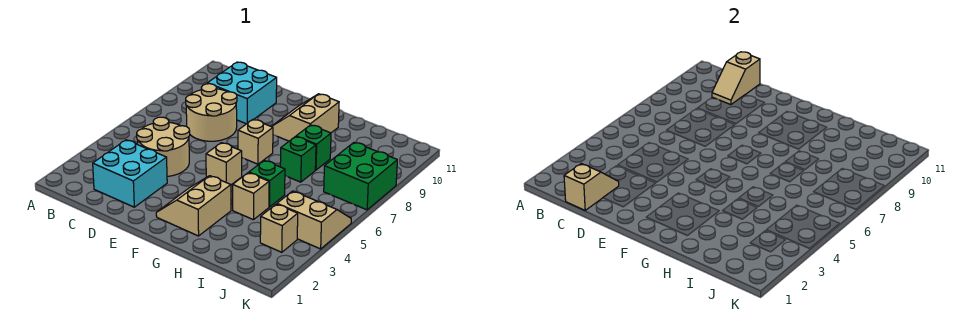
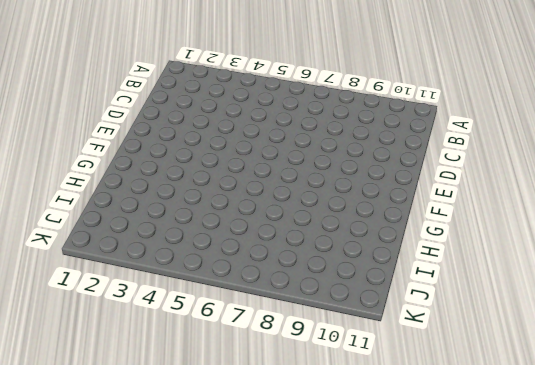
none -> cyan brick C2:D3 level 1
none -> tan round brick C4:D5 level 1
none -> tan round brick C7:D8 level 1

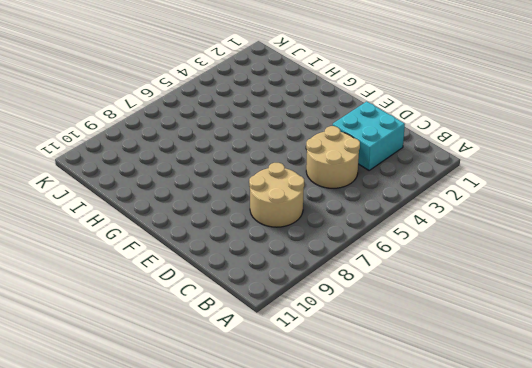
none -> cyan brick C9:D10 level 1
none -> tan slope F2:G3 level 1 top G
none -> tan brick F5 level 1

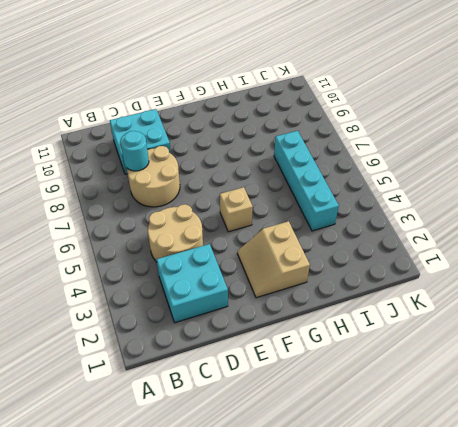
cyan round brick C8 level 2 -> none
cyan brick I4:I7 level 1 -> none
none -> tan brick F7 level 1
none -> tan slope F9:G10 level 1 top G
none -> tan brick H4 level 1

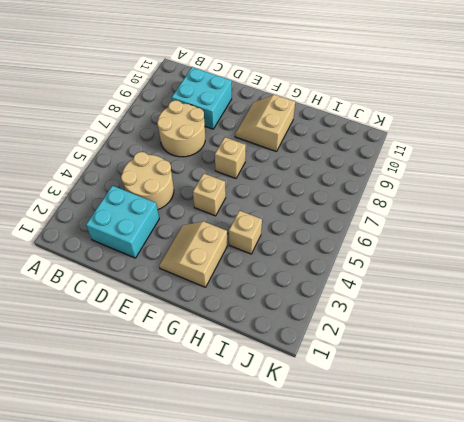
none -> green brick H5 level 1
none -> green brick H7 level 1
none -> green brick H8 level 1

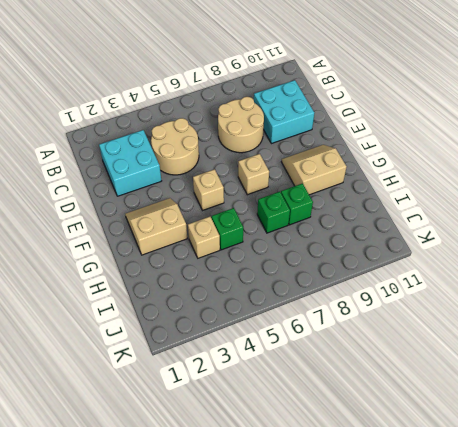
none -> tan brick J3 level 1
none -> tan slope J4:K5 level 1 top 4
none -> green brick J7:K8 level 1

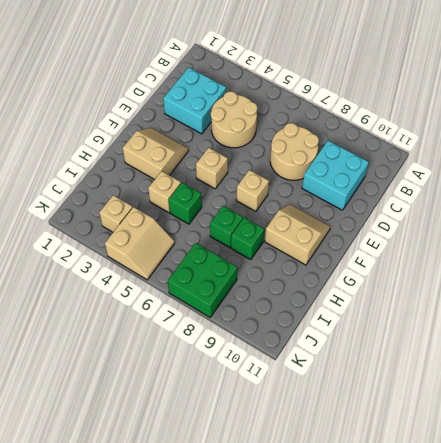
none -> tan slope C1:C2 level 2 top 1
none -> tan slope C10:C11 level 2 top 11

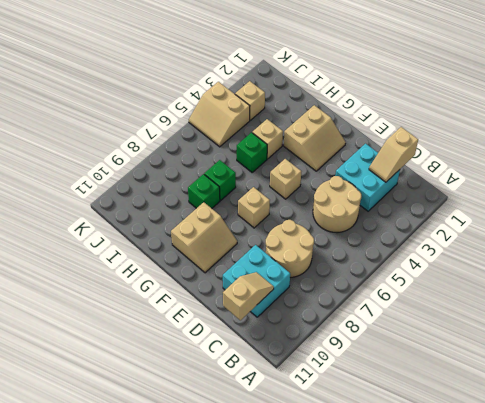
none -> green brick J7:K8 level 1

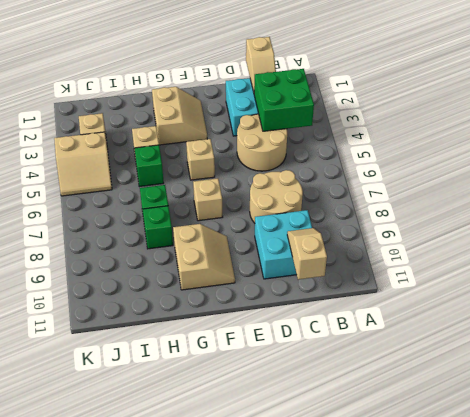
green brick B3:C4 level 2 -> green brick J7:K8 level 1

